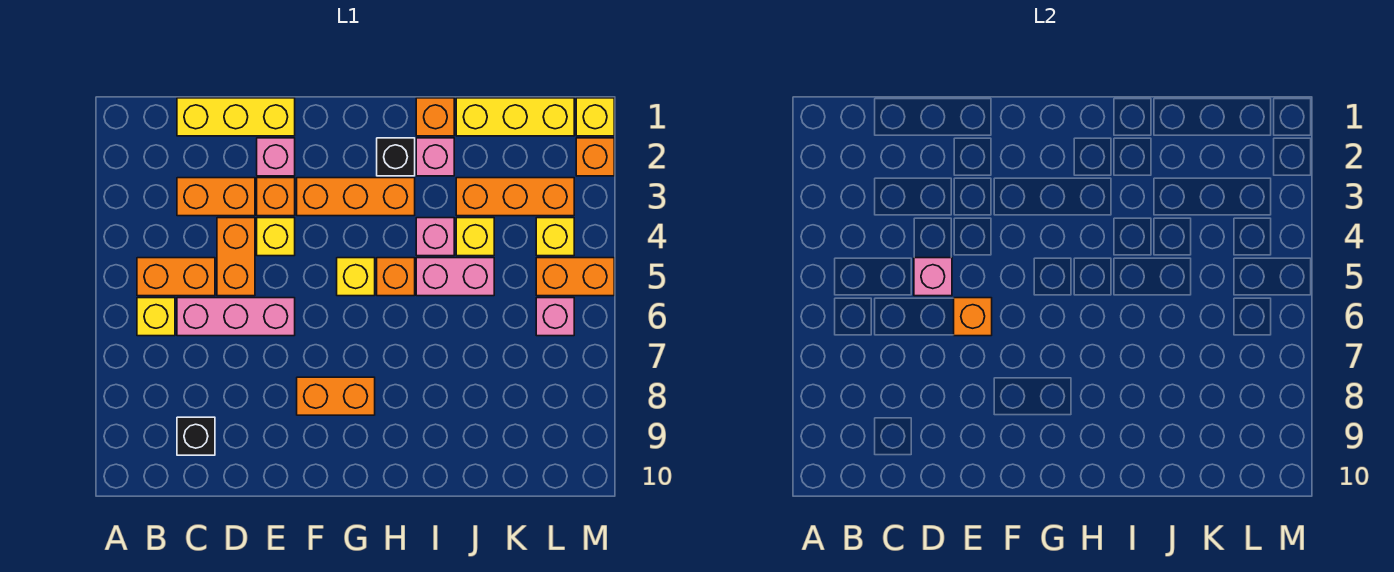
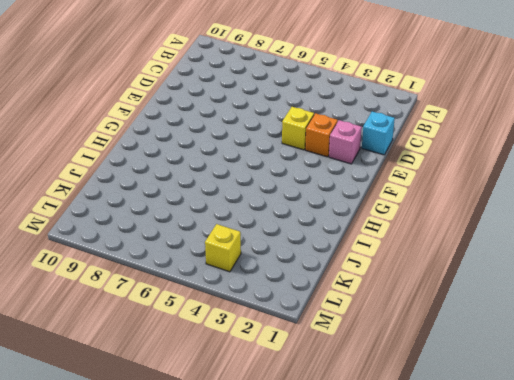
cyan brick D1 level 1 -> yellow brick C1:E1 level 1
none -> orange brick B5:C5 level 1
none -> yellow brick B6 level 1
none -> orange brick C3:D3 level 1

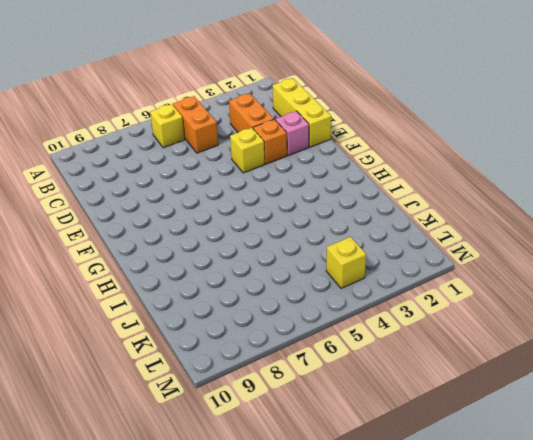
none -> pink brick C6:E6 level 1
none -> black brick C9 level 1
none -> orange brick D4:D5 level 1

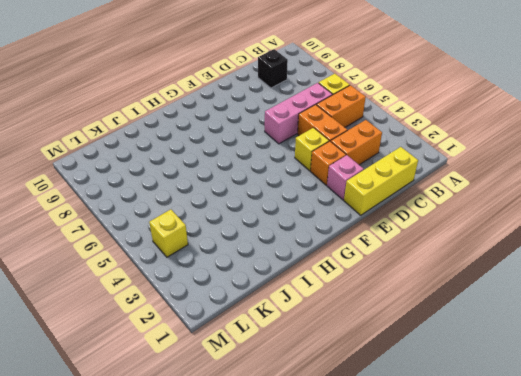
none -> orange brick F3:H3 level 1
none -> orange brick F8:G8 level 1
none -> yellow brick G5 level 1

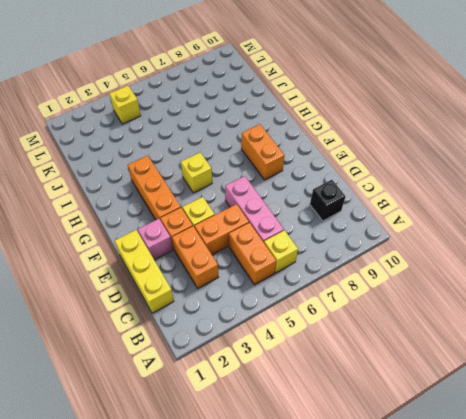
none -> black brick H2 level 1
none -> orange brick H5 level 1
none -> orange brick I1 level 1

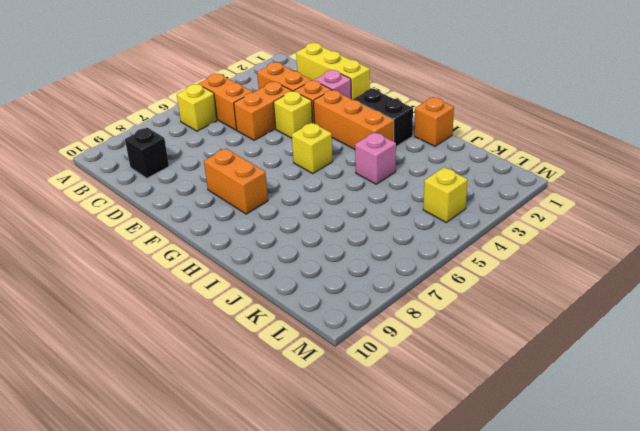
black brick G2:H2 level 1 -> black brick H2 level 1
none -> pink brick C6:E6 level 1
none -> orange brick H5 level 1
none -> pink brick I2 level 1

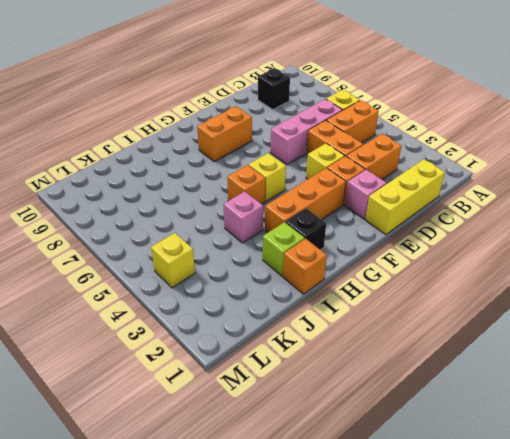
lime brick I2 level 1 -> pink brick I2 level 1
none -> pink brick I5:J5 level 1
none -> yellow brick J1:L1 level 1
none -> orange brick J3:L3 level 1

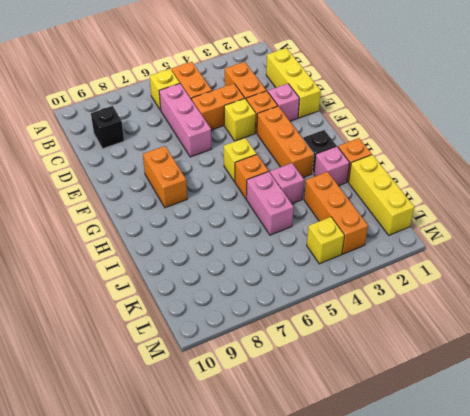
none -> yellow brick J4 level 1
none -> orange brick L5:M5 level 1
none -> pink brick L6 level 1

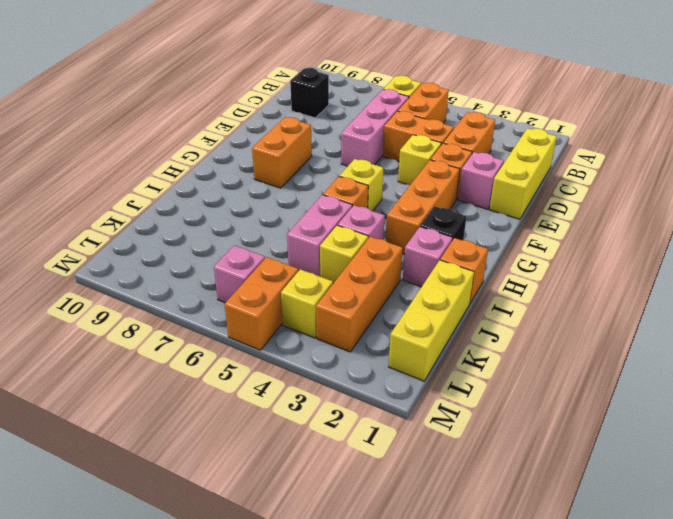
none -> yellow brick M1 level 1
none -> orange brick M2 level 1
none -> pink brick D5 level 2

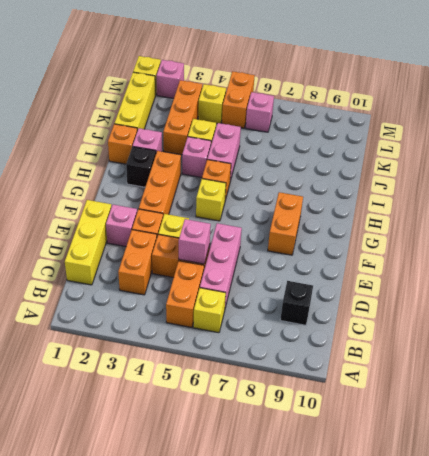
pink brick M2 level 1 -> orange brick M2 level 1
none -> orange brick E6 level 2

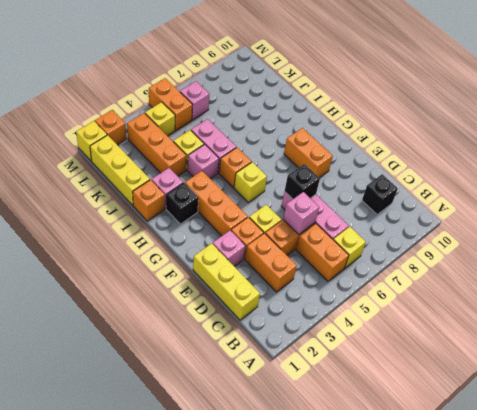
black brick E6 level 2 -> orange brick E6 level 2

